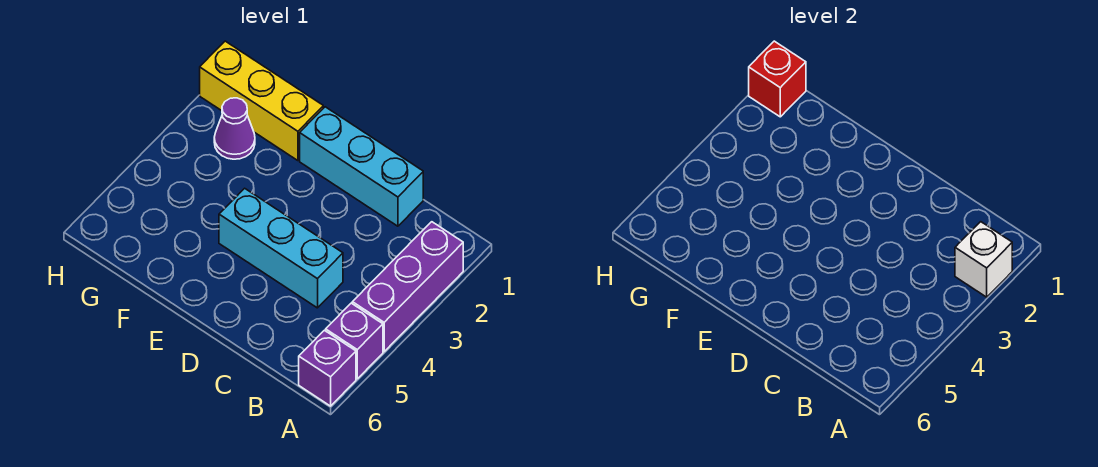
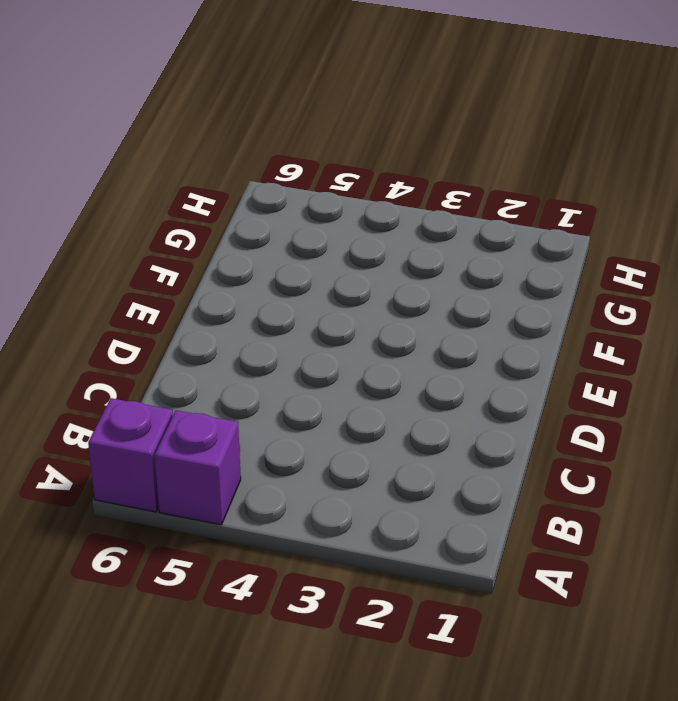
none -> purple brick A2:A4 level 1
none -> cyan brick C1:E1 level 1

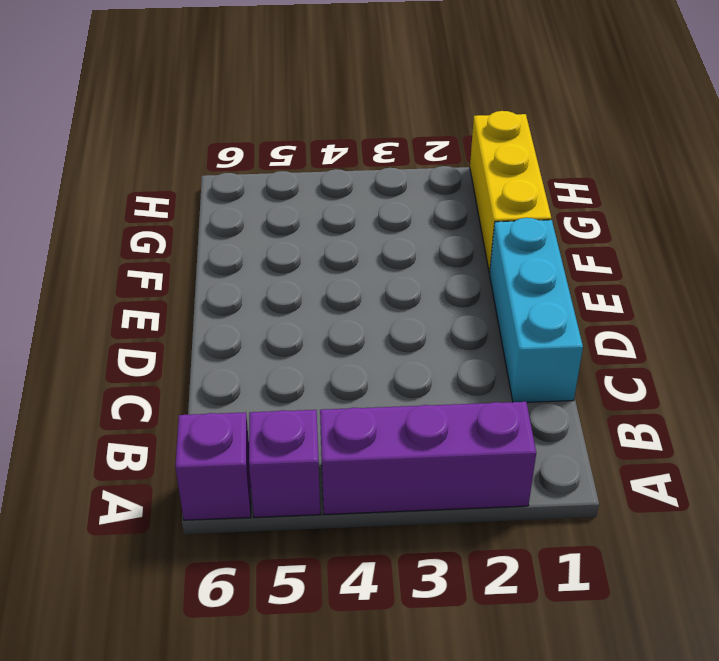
none -> cyan brick C4:E4 level 1
none -> purple cone G2 level 1

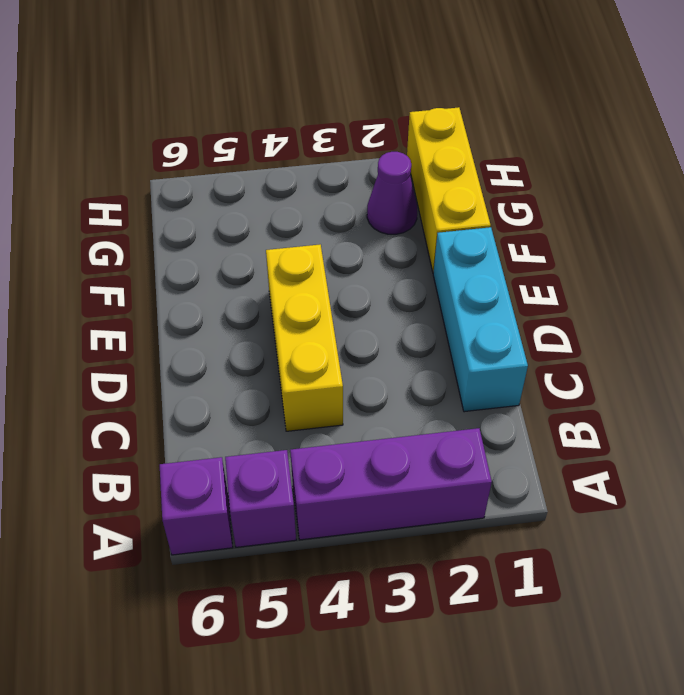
yellow brick C4:E4 level 1 -> cyan brick C4:E4 level 1
none -> white brick A2 level 2
none -> red brick H1 level 2

